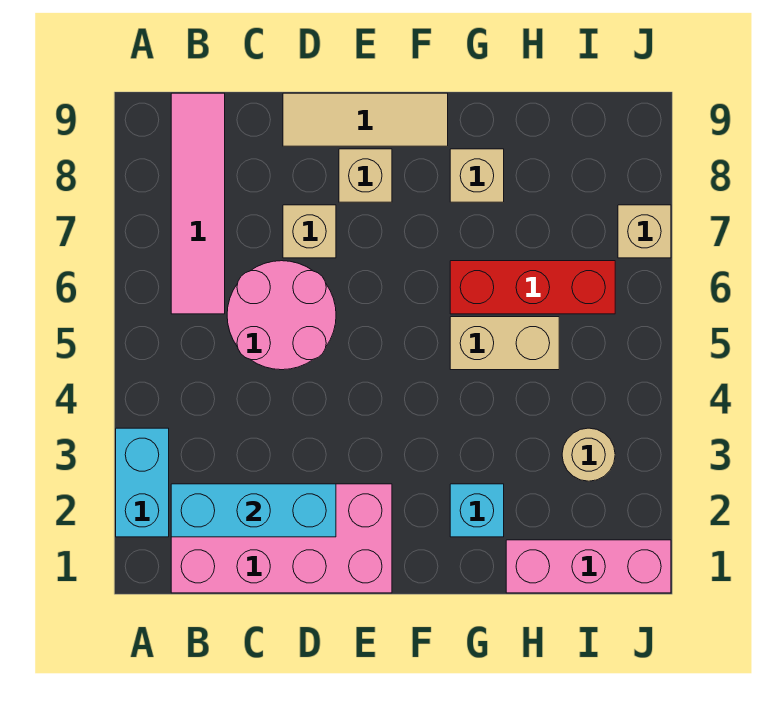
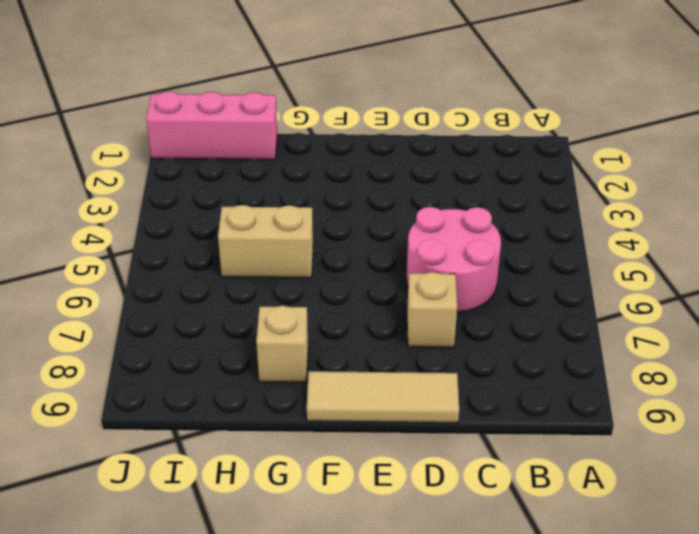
none -> cyan brick A2:A3 level 1
none -> pink brick B1:E2 level 1
none -> pink tile B6:B9 level 1

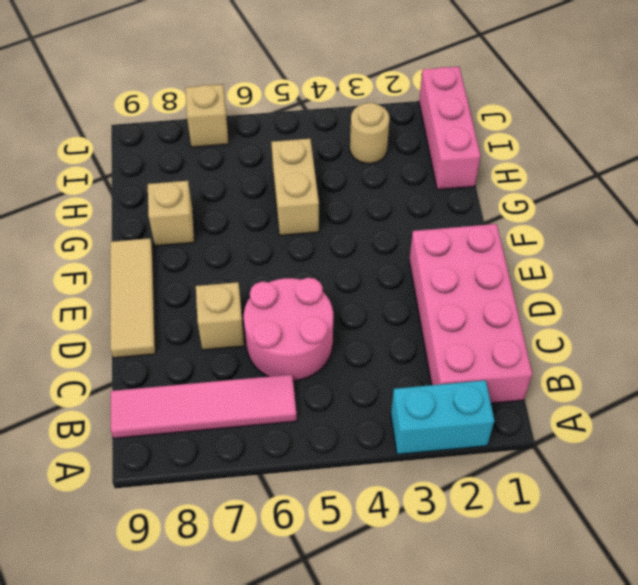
none -> tan brick E8 level 1
none -> cyan brick G2 level 1
none -> red brick G6:I6 level 1

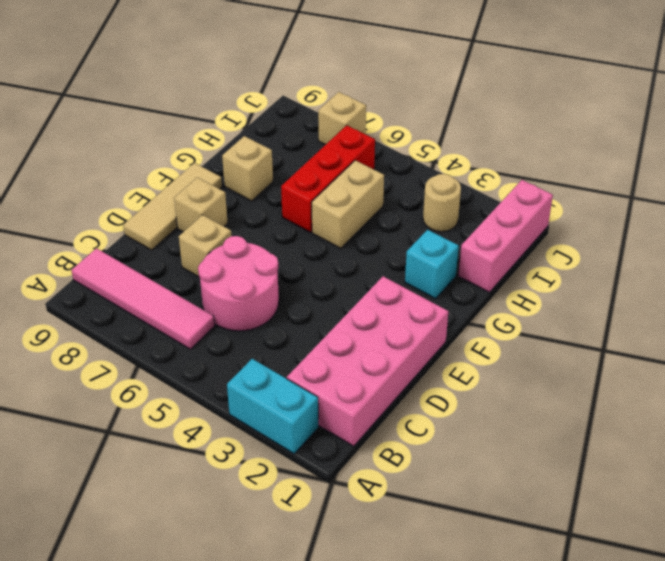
none -> cyan brick B2:D2 level 2

